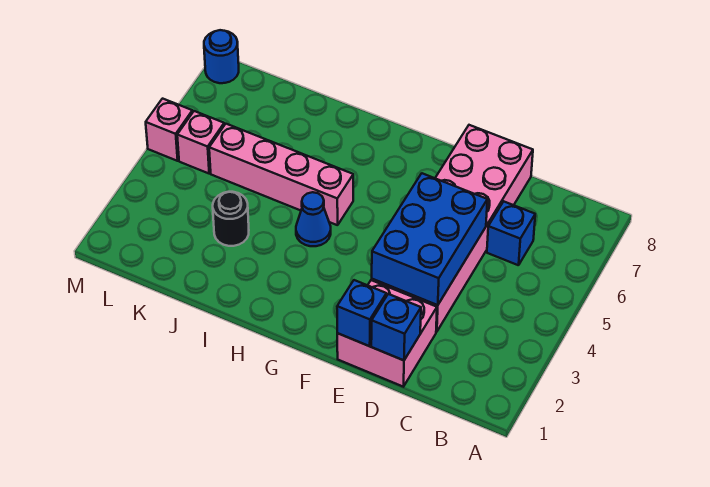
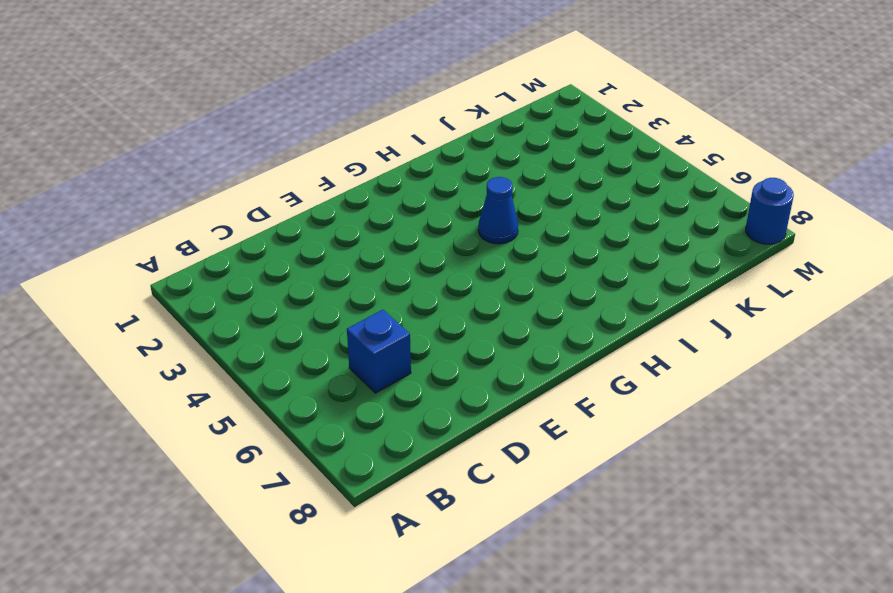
none -> pink brick D1:E2 level 1
none -> pink brick D3:E8 level 1
none -> pink brick H5:K5 level 1

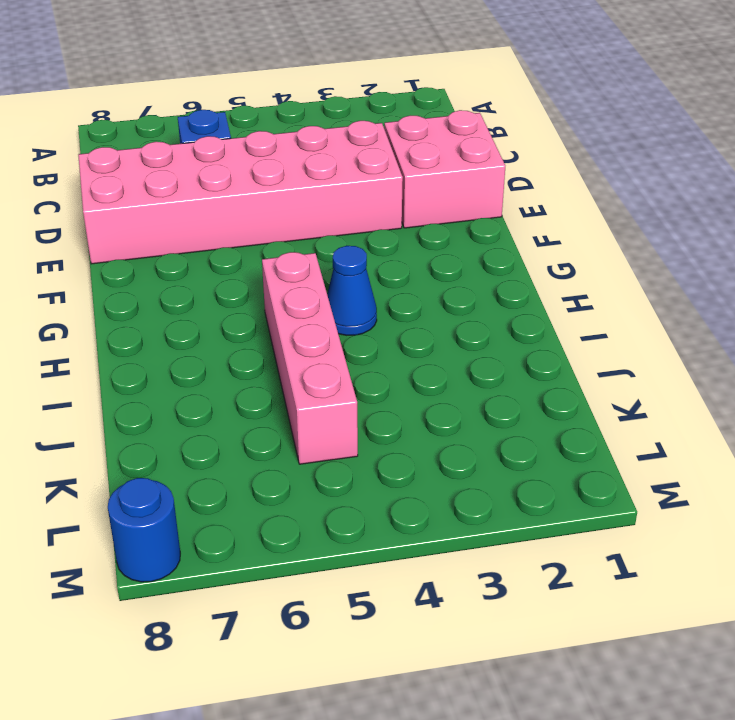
none -> black round brick J3 level 1
none -> pink brick L5 level 1
none -> pink brick M5 level 1

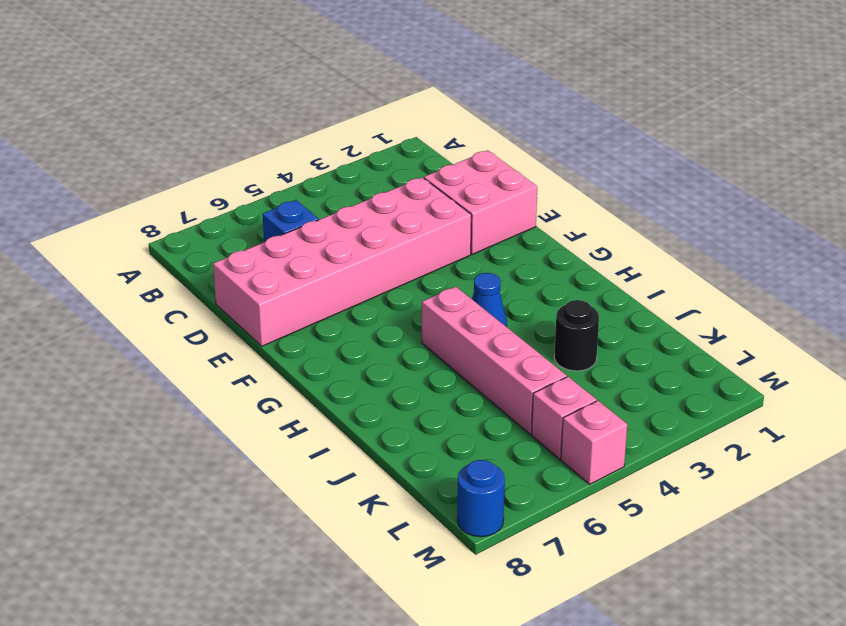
none -> blue brick D1 level 2
none -> blue brick D3:E5 level 2
none -> blue brick E1 level 2

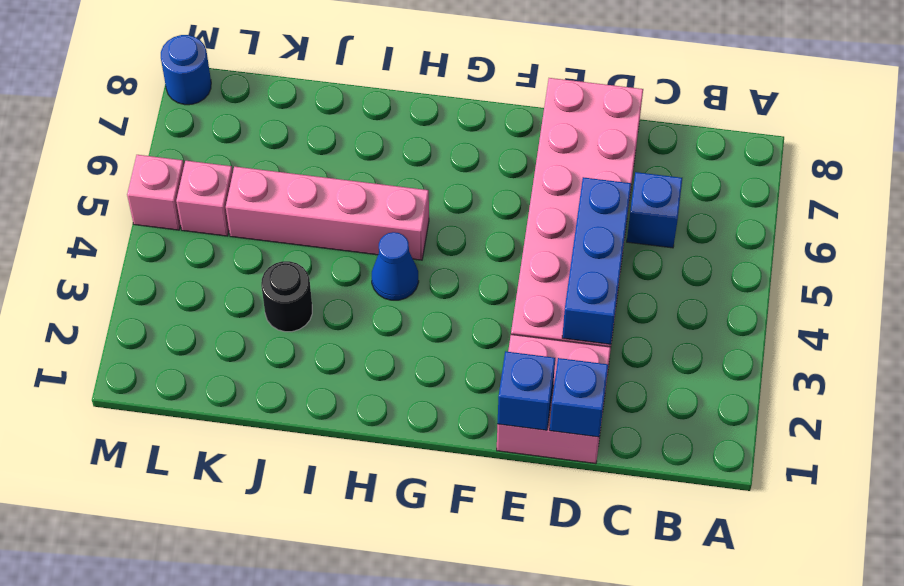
blue brick D3:D5 level 2 -> blue brick D3:E5 level 2

